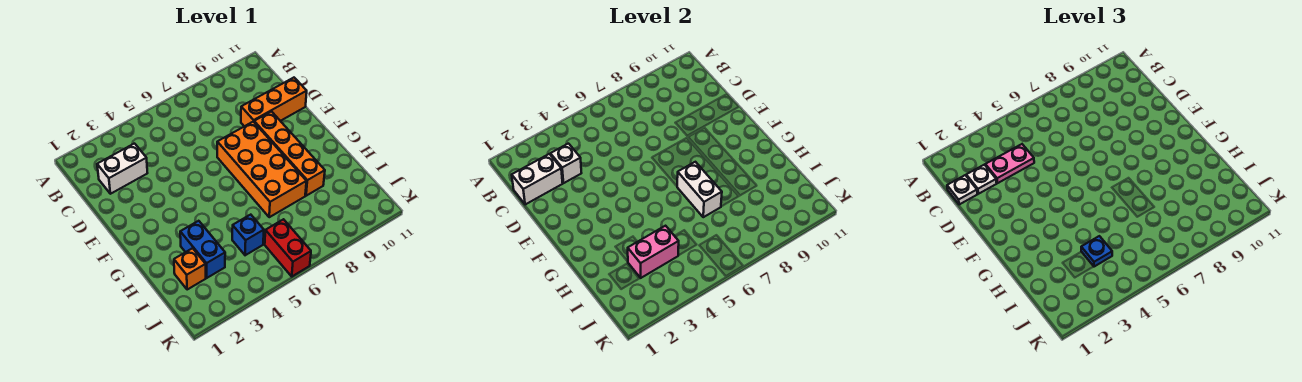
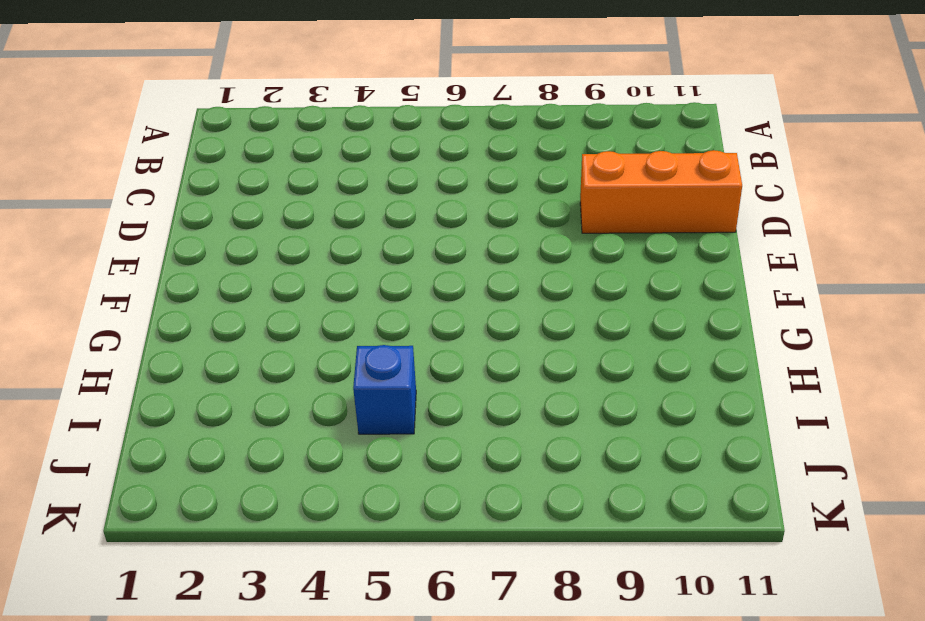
none -> white brick C2:C3 level 1
none -> orange brick E7:H8 level 1
none -> orange brick E9:H9 level 1

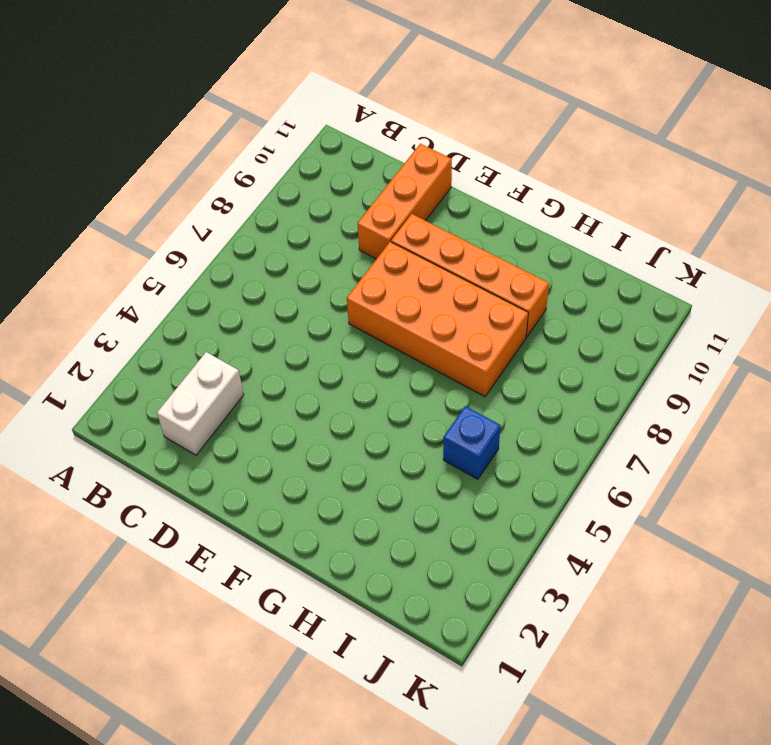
none -> blue brick H3:I3 level 1
none -> orange brick I2 level 1
none -> red brick J6:K6 level 1

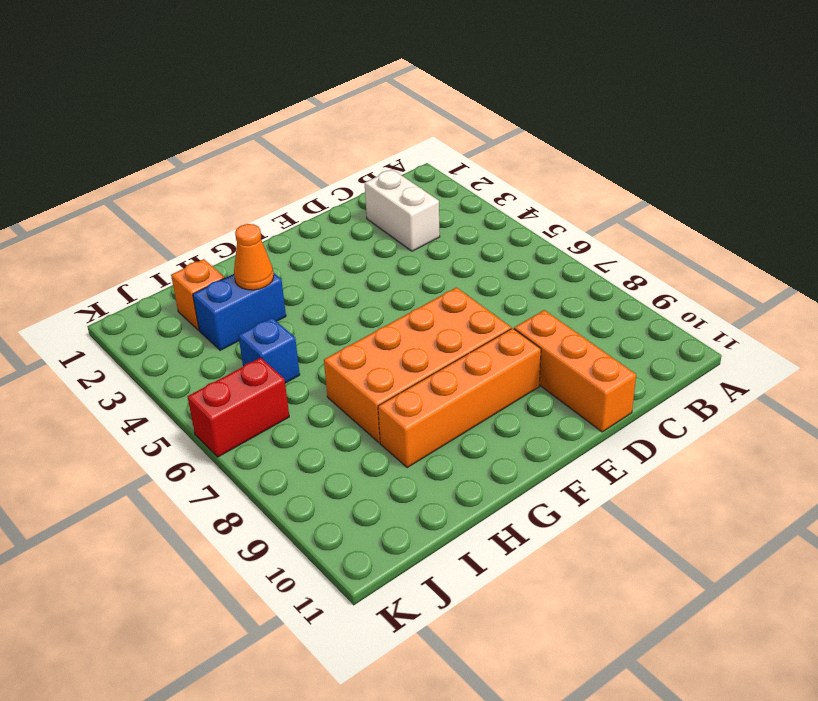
orange cone H3 level 2 -> none
none -> white brick C1:C2 level 2
none -> white brick C3 level 2
none -> white brick G7:H7 level 2

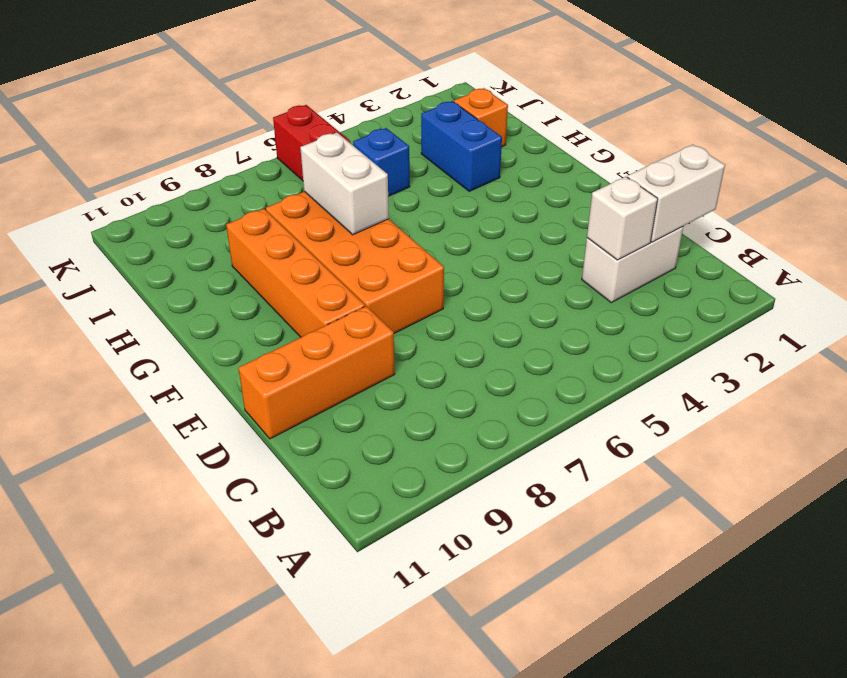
none -> pink brick I3:I4 level 2
none -> white plate C1 level 3
none -> white plate C2 level 3

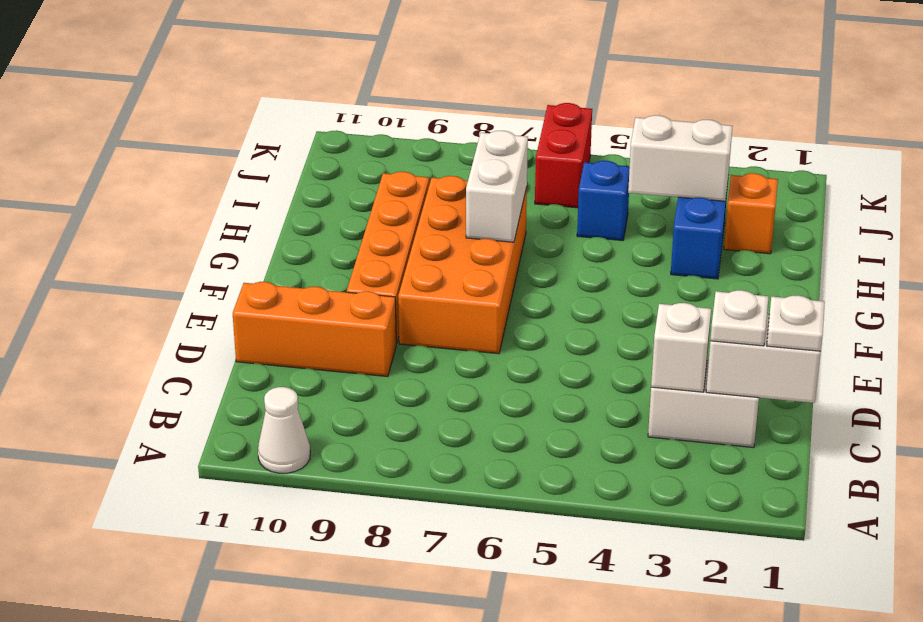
white cone A10 level 1 -> none
white brick I3:I4 level 2 -> pink brick I3:I4 level 2
none -> pink plate C3:C4 level 3
none -> blue plate I4 level 3

